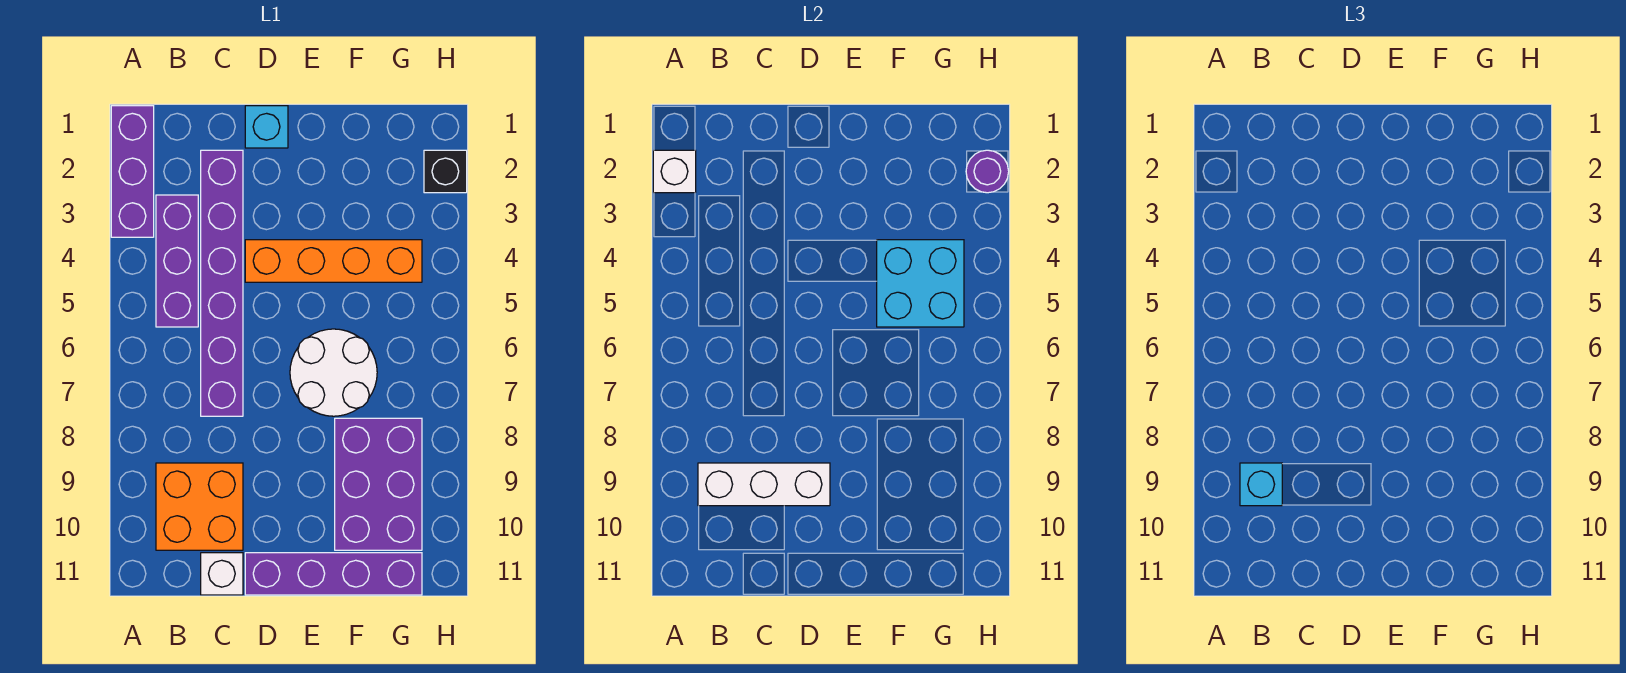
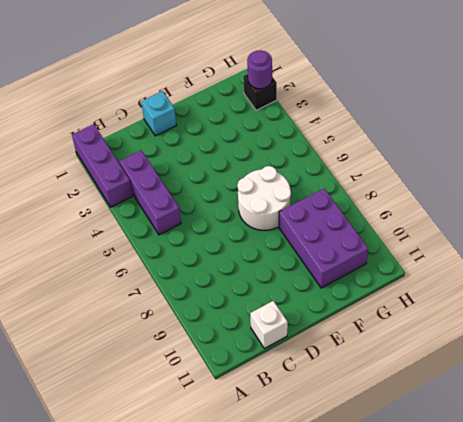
none -> orange brick B9:C10 level 1
none -> purple brick C2:C7 level 1
none -> orange brick D4:G4 level 1

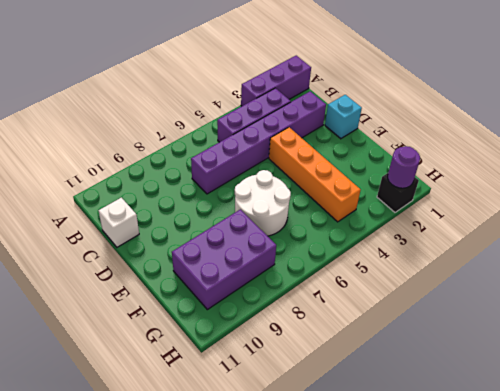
none -> orange brick B9:C10 level 1
none -> purple brick D11:G11 level 1
none -> white brick A2 level 2

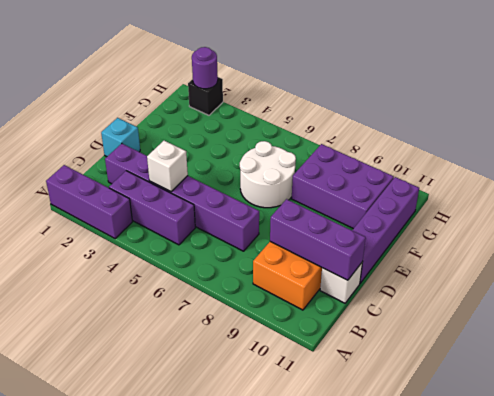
white brick C4 level 2 -> white brick A2 level 2
purple brick C9:C11 level 2 -> white brick B9:D9 level 2
none -> orange brick D4:G4 level 1
none -> cyan brick F4:G5 level 2
none -> cyan brick B9 level 3

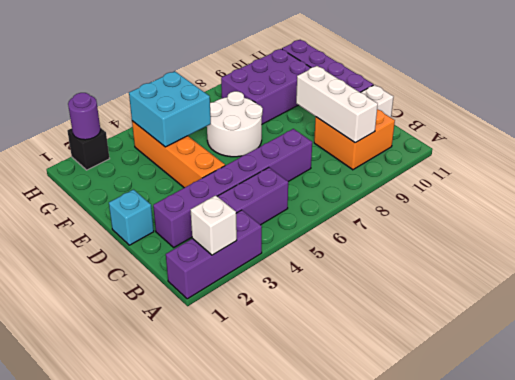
none -> cyan brick B9 level 3

